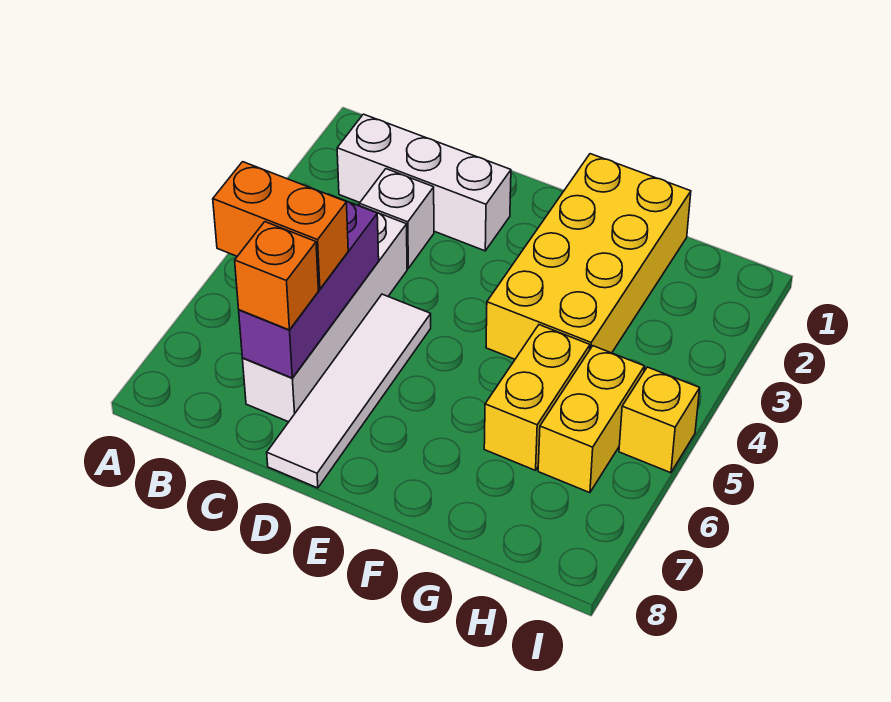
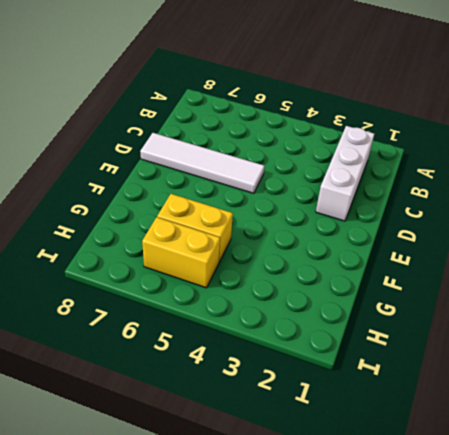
none -> white brick C3 level 1
none -> white brick C4:C7 level 1

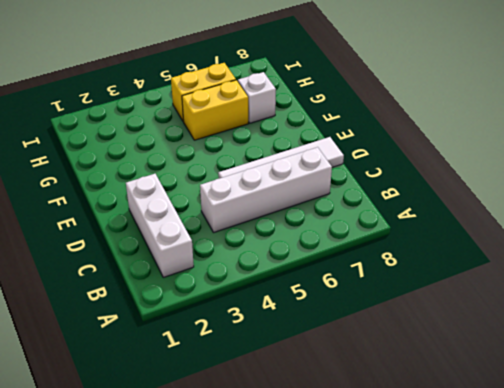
white brick G7 level 1 -> white brick C3 level 1
none -> yellow brick F1:G4 level 1
none -> yellow brick I5 level 1

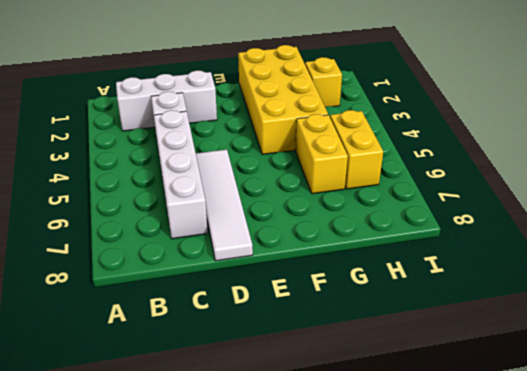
yellow brick H2 level 1 -> yellow brick I5 level 1
none -> purple brick C5:C7 level 2
none -> orange brick B6:C6 level 3

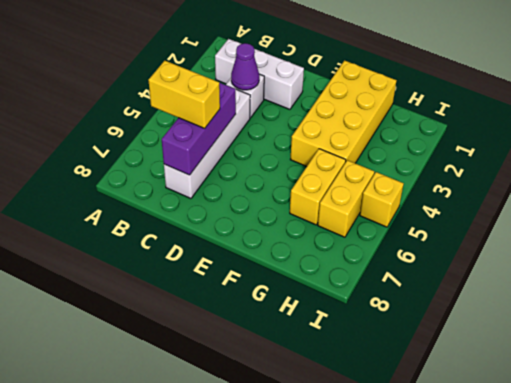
yellow brick B6:C6 level 3 -> orange brick B6:C6 level 3
purple cone C3 level 2 -> none
none -> white tile D5:D8 level 1
none -> orange brick C7 level 3

